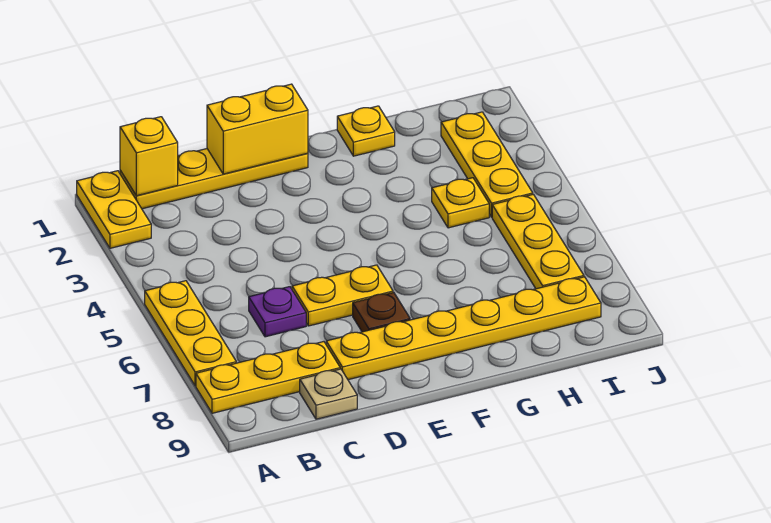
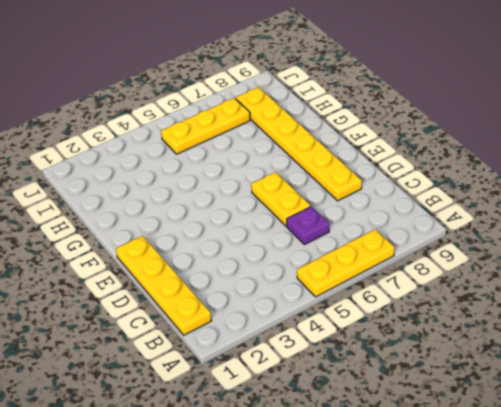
none -> yellow plate A1:A2 level 1
none -> yellow plate A8:C8 level 1
none -> tan plate C9 level 1

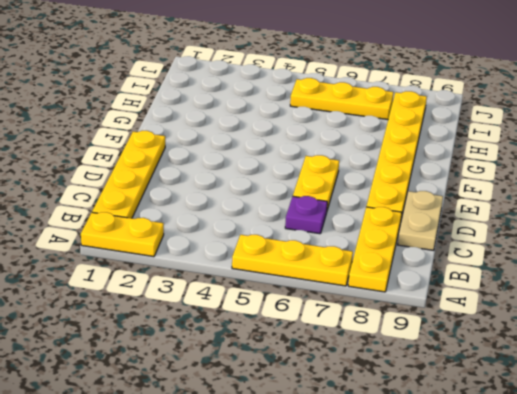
tan plate C9:D9 level 1 -> tan plate C9 level 1
none -> brown plate E7 level 1
none -> yellow plate G1 level 1
none -> yellow plate H4 level 1

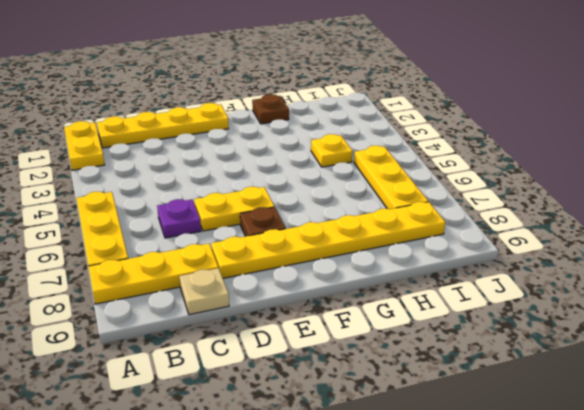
brown plate G1 level 1 -> yellow plate G1 level 1
none -> yellow plate I2:I4 level 1
none -> yellow brick B1 level 2
none -> yellow brick D1:E1 level 2

